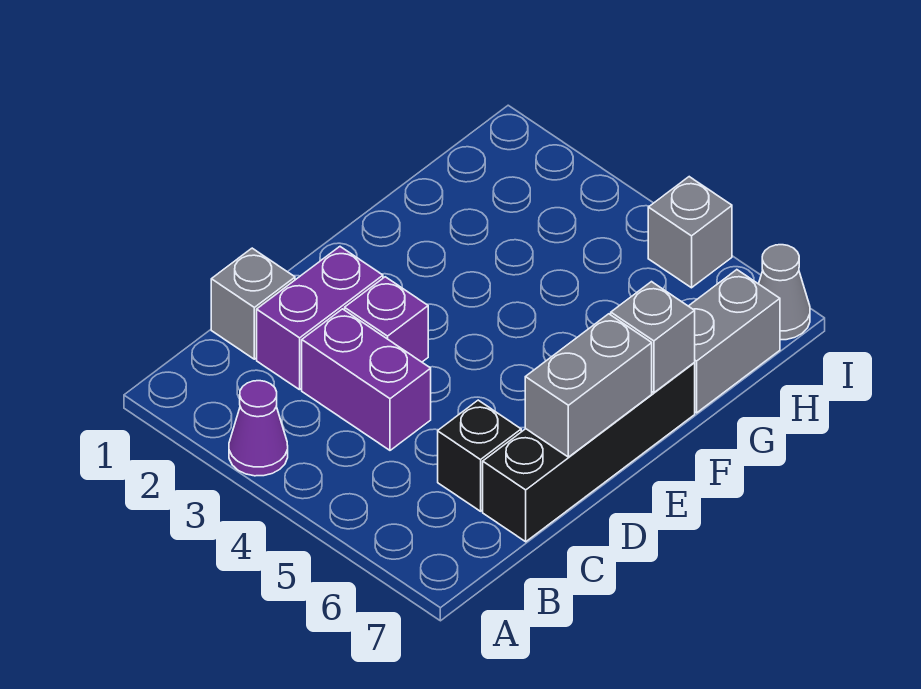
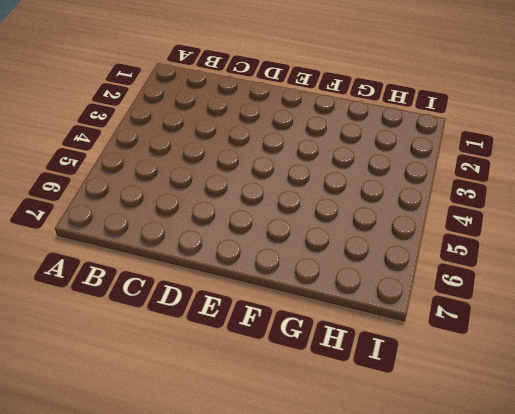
none -> purple cone A3 level 1
none -> grey brick C1 level 1
none -> purple brick C2:D2 level 1

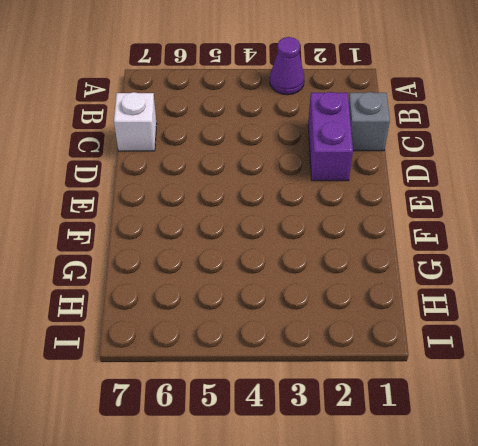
white brick C7 level 1 -> black brick C7:F7 level 1
none -> purple brick C3:C4 level 1
none -> black brick C6 level 1
none -> purple brick D3 level 1

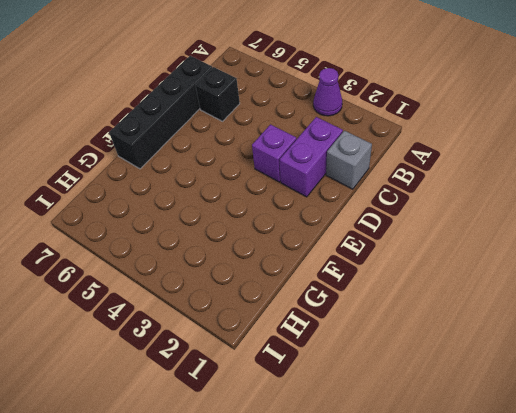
none -> purple brick C3:C4 level 1
none -> grey brick G7:H7 level 1
none -> grey brick I5 level 1

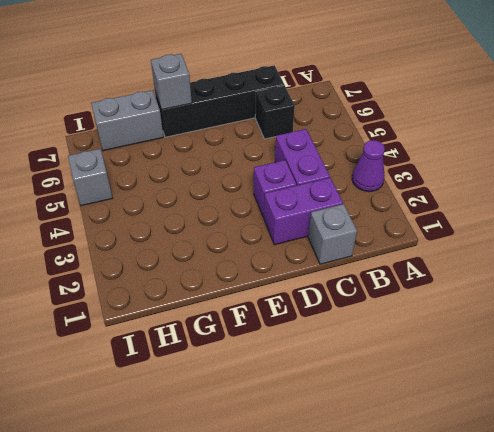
none -> grey cone I7 level 1
none -> grey brick D7:E7 level 2

